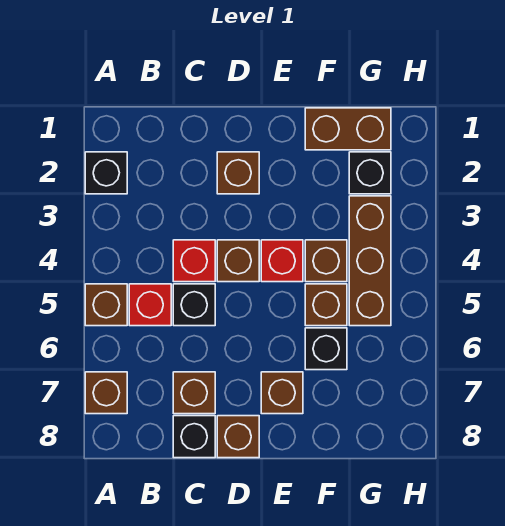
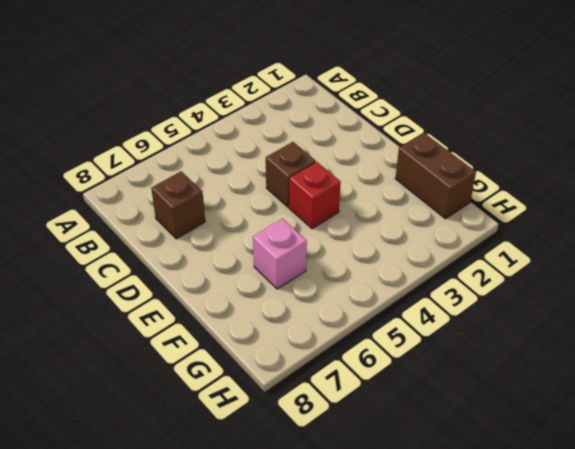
pink brick F6 level 1 -> black brick F6 level 1
none -> black brick A2 level 1
none -> brown brick A5 level 1
none -> brown brick A7 level 1

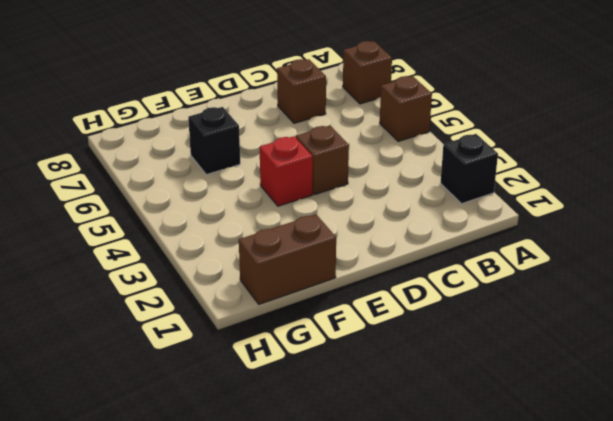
none -> red brick B5 level 1
none -> red brick C4 level 1
none -> black brick C5 level 1

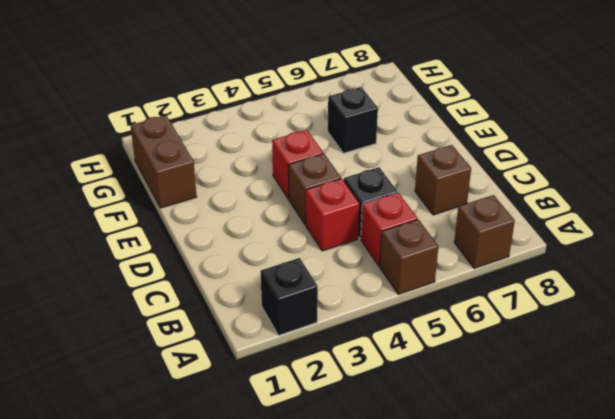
none -> black brick C8 level 1
none -> brown brick D2 level 1
none -> brown brick D8 level 1

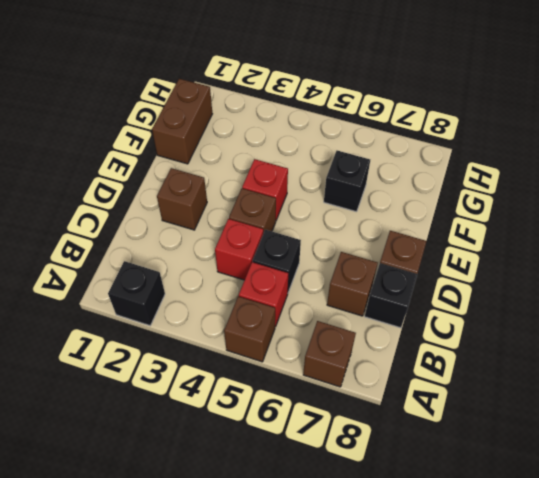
none -> brown brick E7 level 1
none -> brown brick F4 level 1
none -> brown brick F5 level 1

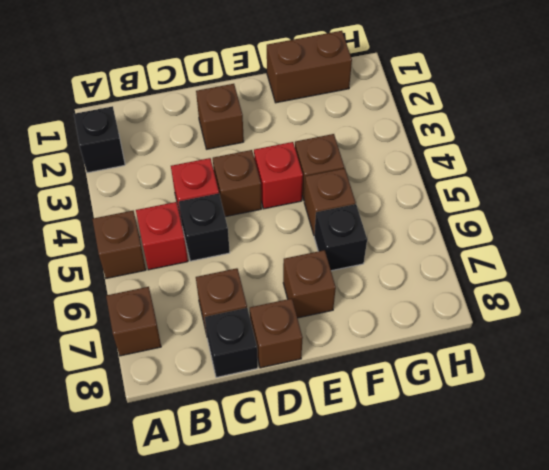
none -> black brick G2 level 1
none -> brown brick G3:G5 level 1

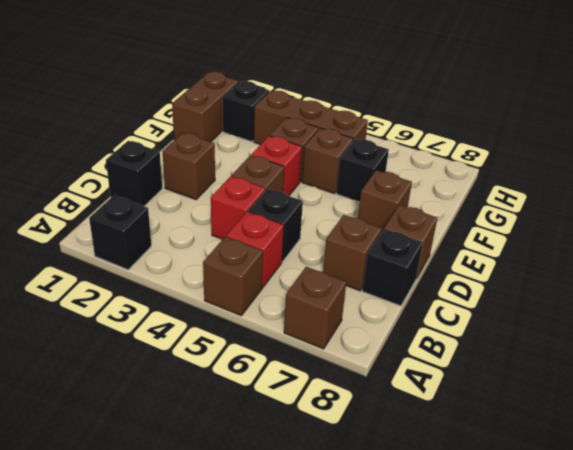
black brick C1 level 1 -> none

